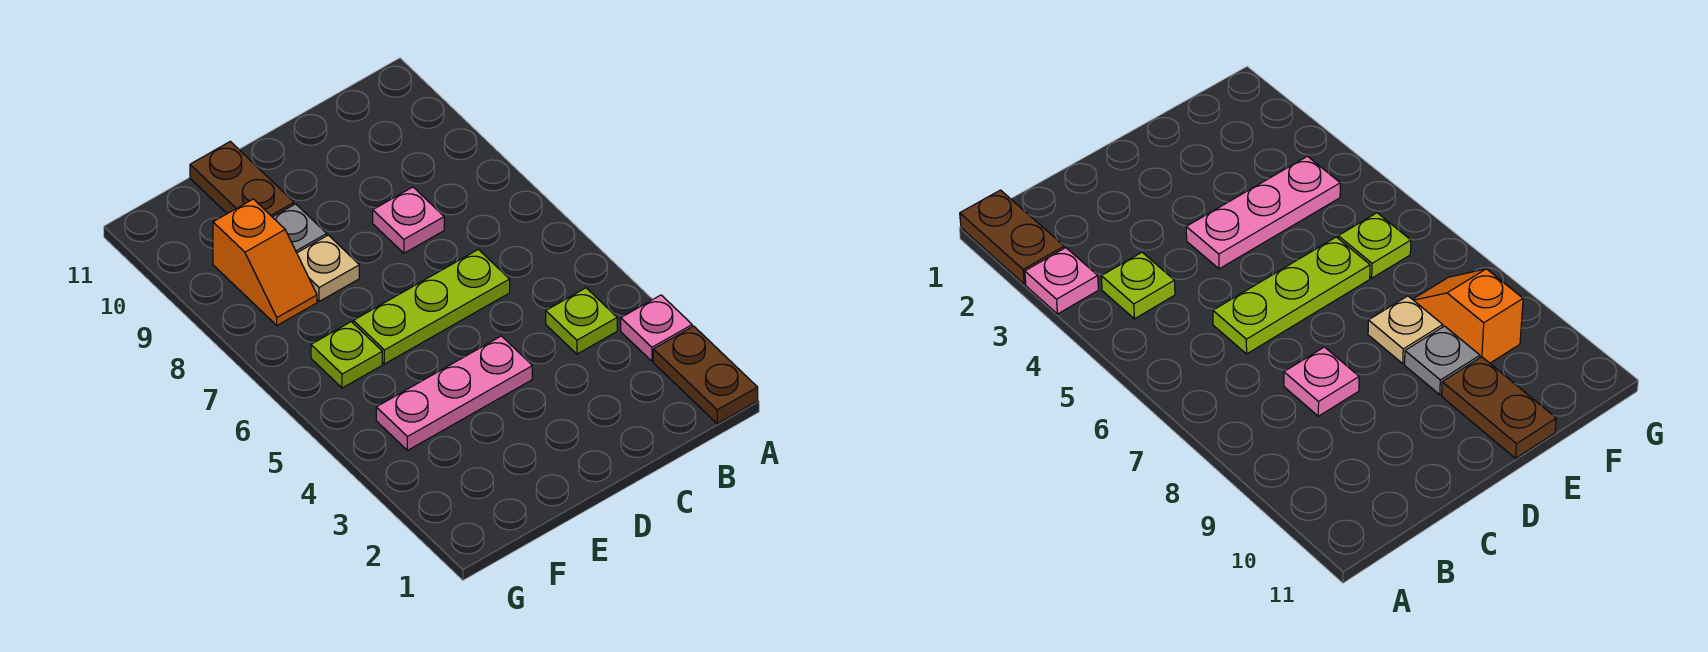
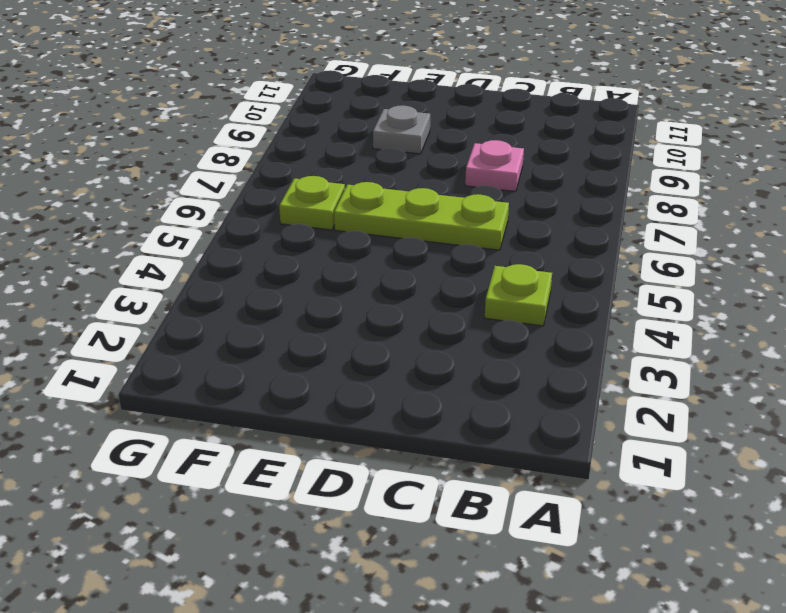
none -> brown plate A1:A2 level 1
none -> pink plate A3 level 1

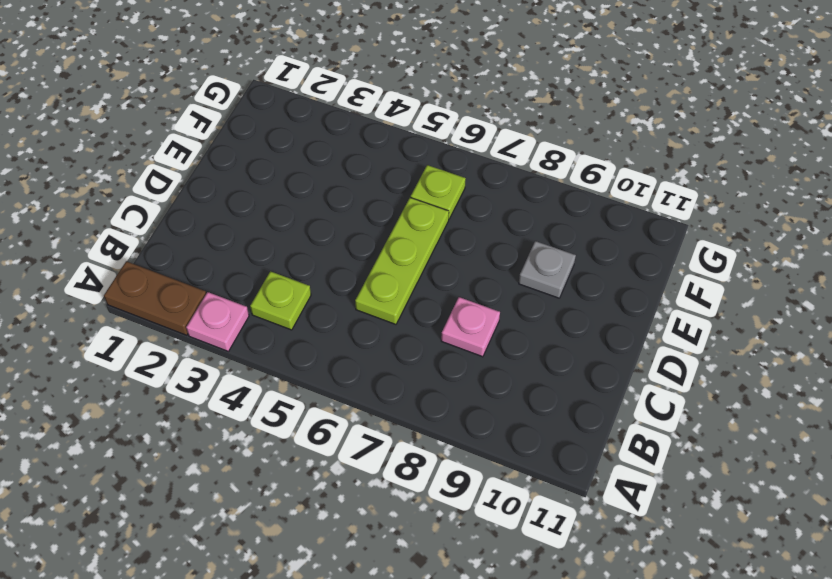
none -> pink plate D4:F4 level 1
none -> tan plate E8 level 1

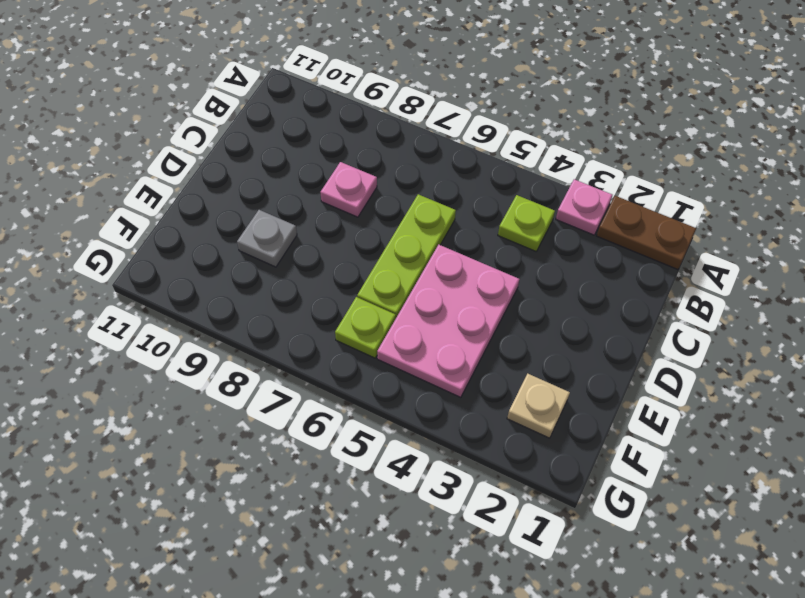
pink plate D4:F5 level 1 -> pink plate D4:F4 level 1
tan plate F2 level 1 -> tan plate E8 level 1
none -> brown plate E10:E11 level 1
none -> orange slope F8:F9 level 1 top 9

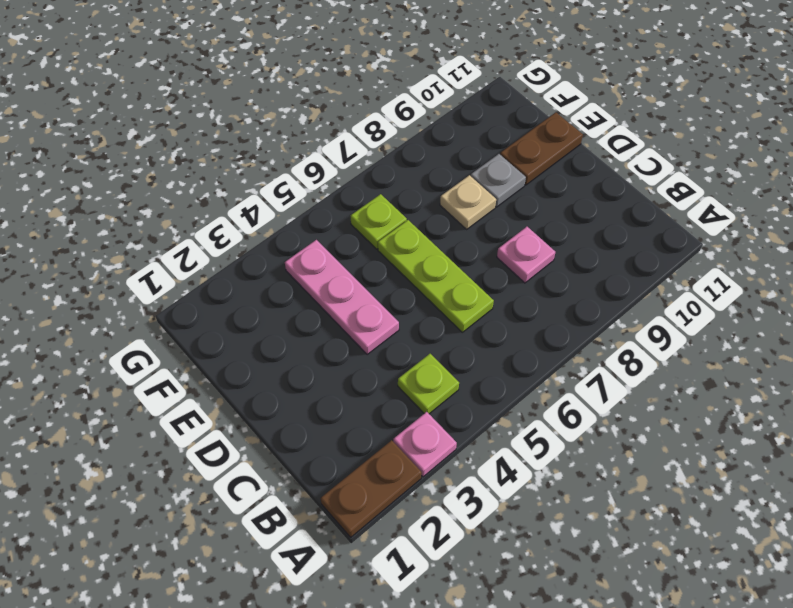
none -> orange slope F8:F9 level 1 top 9

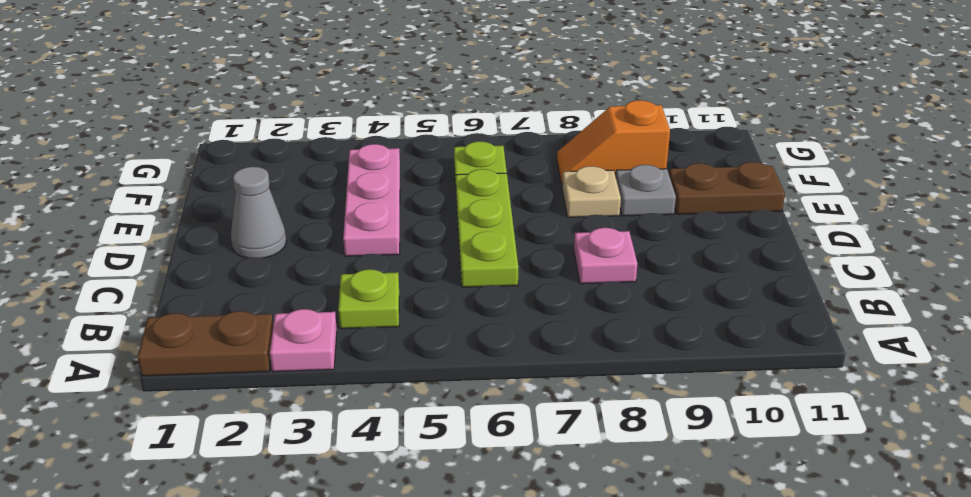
grey cone D2 level 1 -> none

